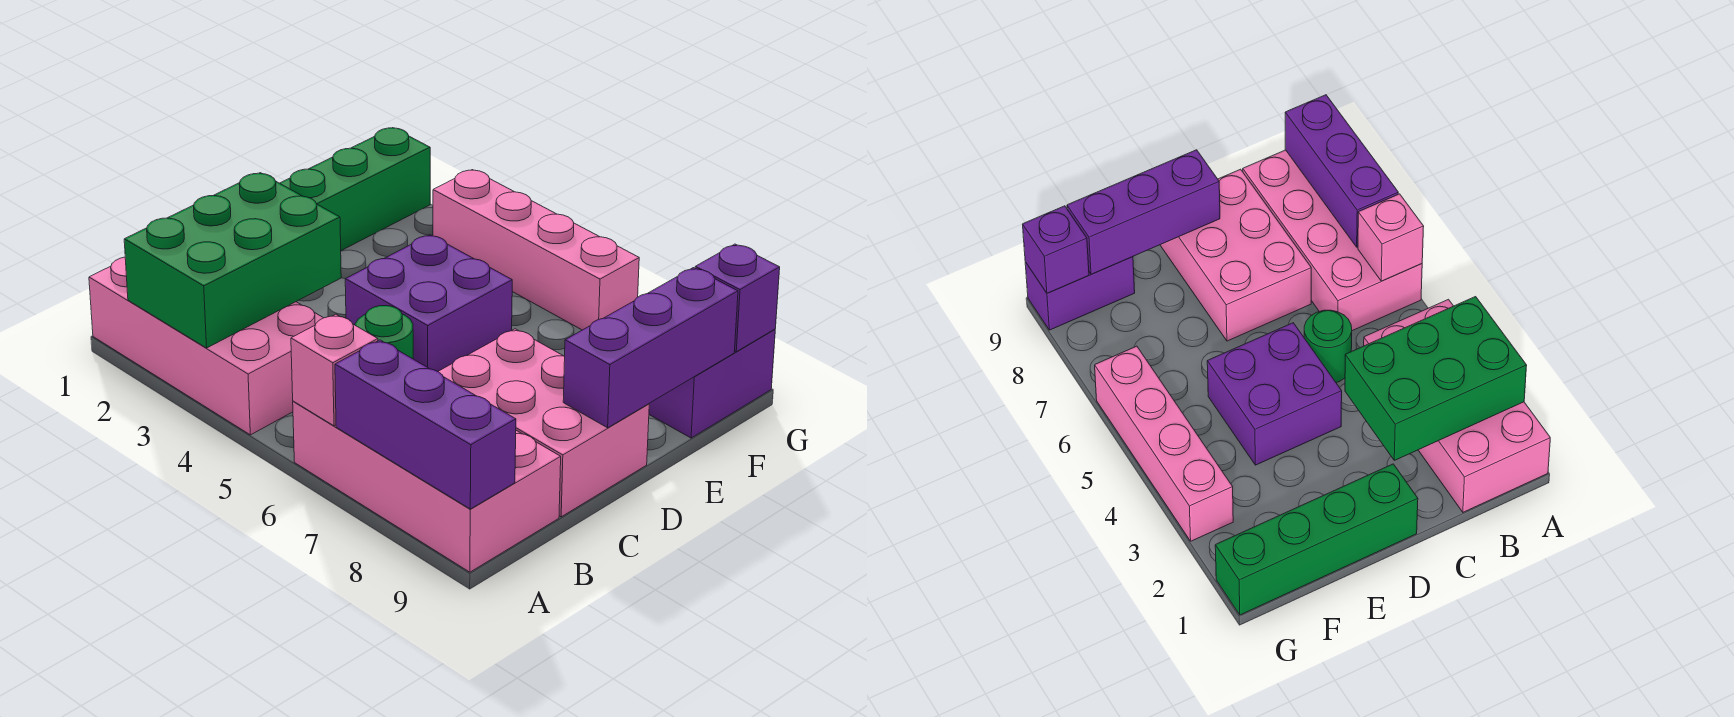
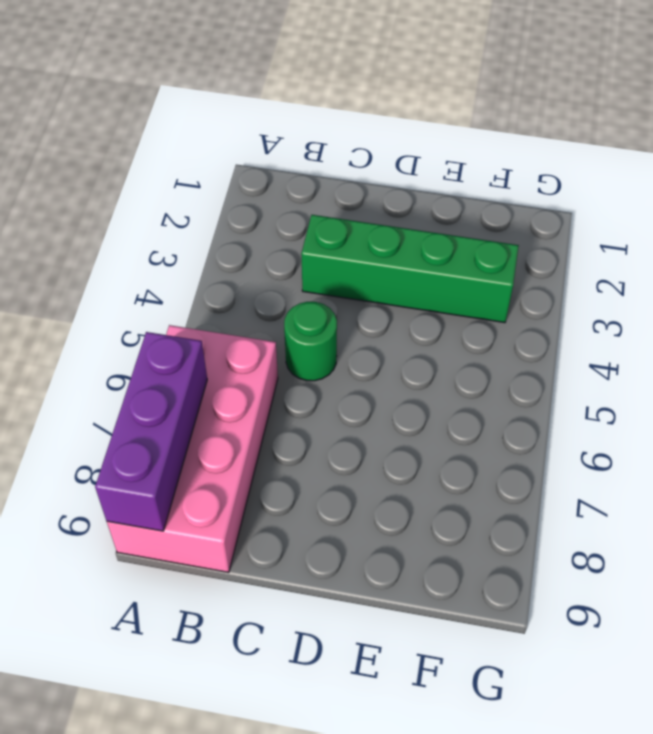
green brick C3:F3 level 1 -> green brick D1:G1 level 1
none -> pink brick A1:B4 level 1
none -> pink brick C7:D9 level 1
none -> purple brick D4:E5 level 1

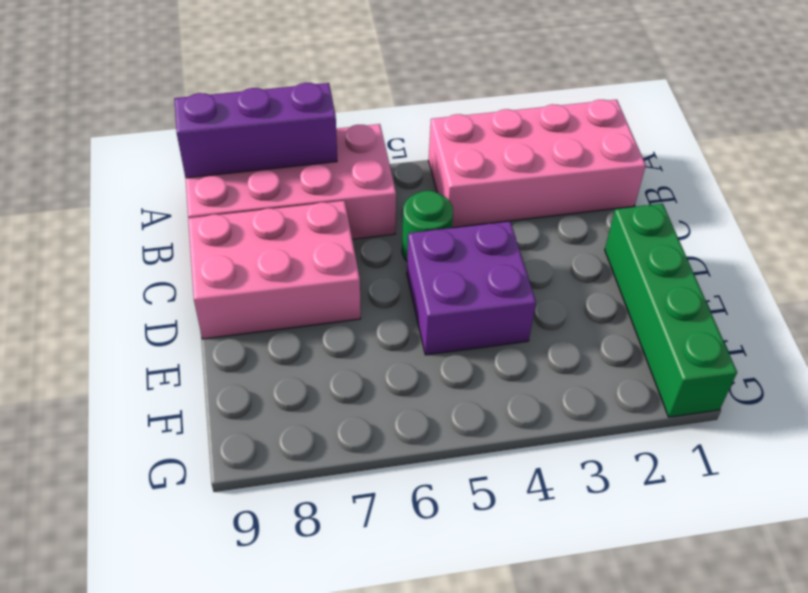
none -> purple brick F9:G9 level 1
none -> pink brick G3:G6 level 1
none -> green brick A2:C3 level 2

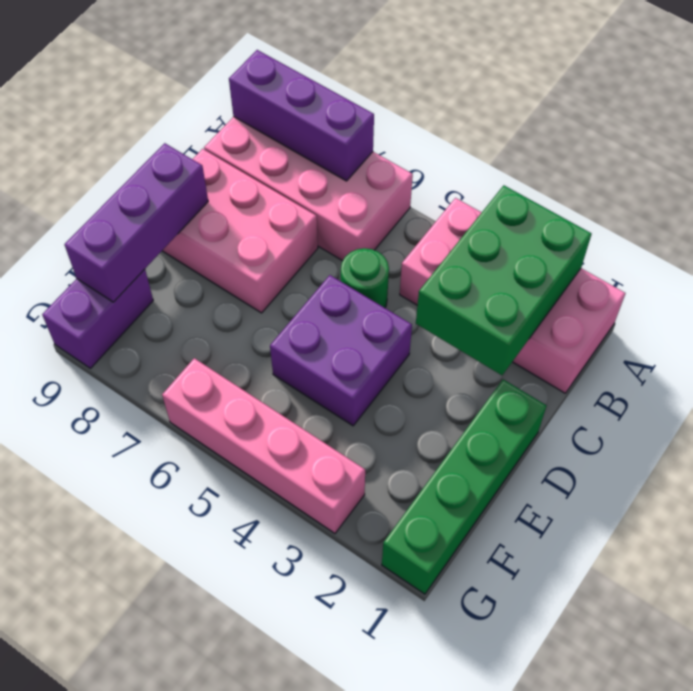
none -> pink brick A6 level 2
none -> purple brick G9 level 2

